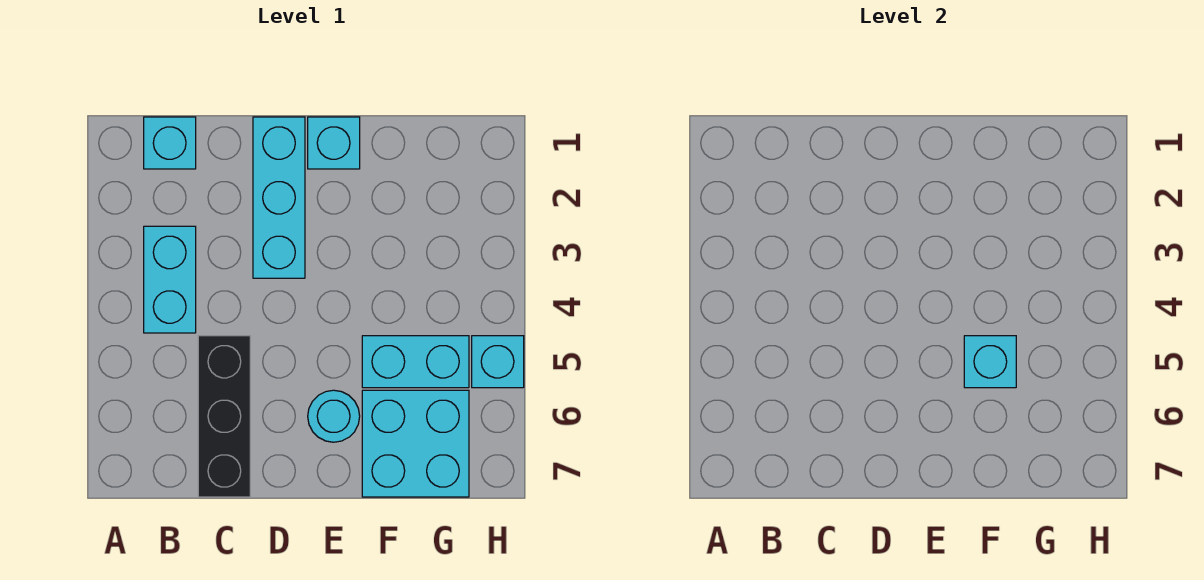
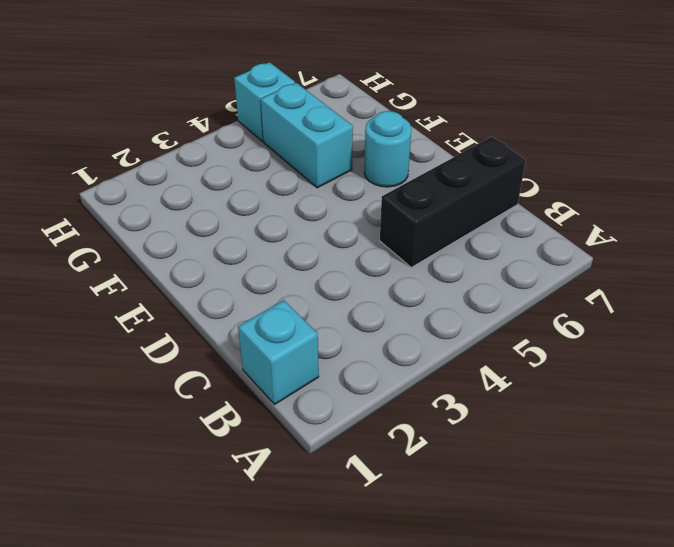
none -> cyan brick B3:B4 level 1
none -> cyan brick D1:D3 level 1

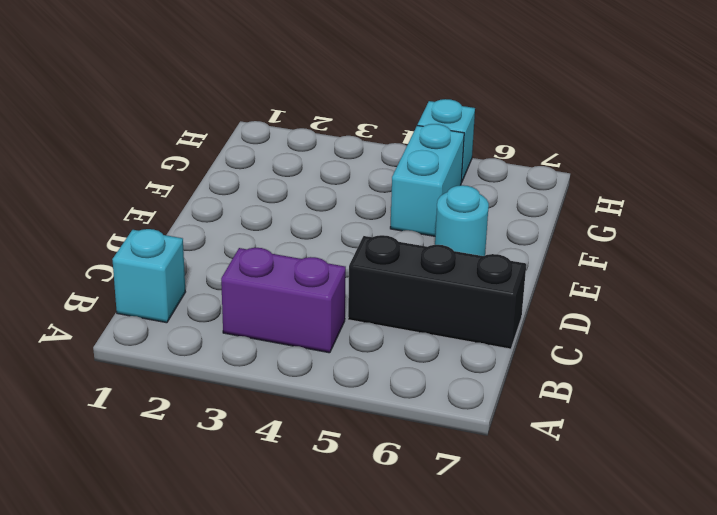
purple brick B3:B4 level 1 -> cyan brick B3:B4 level 1
none -> cyan brick D1:D3 level 1
none -> cyan brick E1 level 1

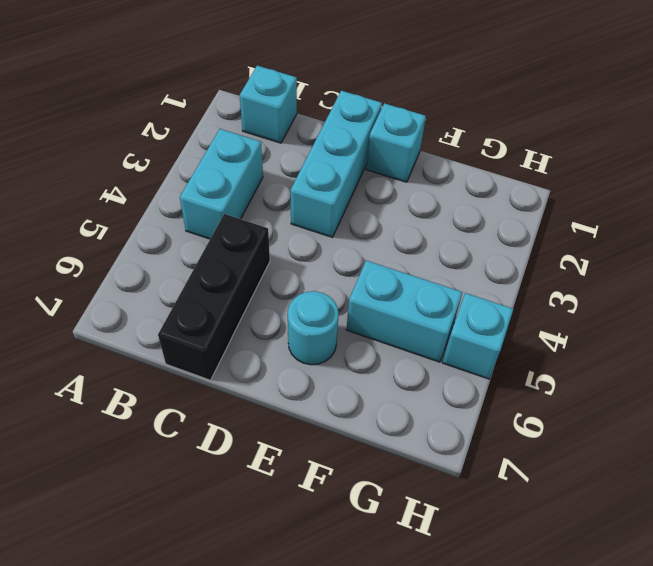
none -> cyan brick F6:G7 level 1
none -> cyan brick F5 level 2

